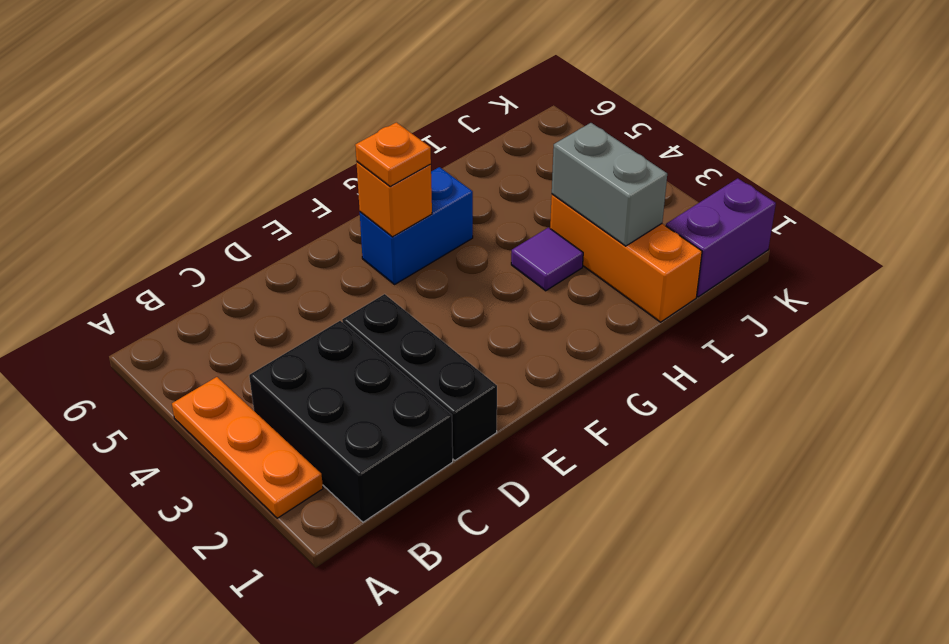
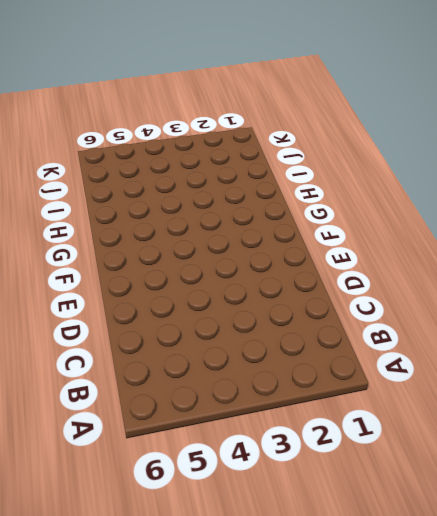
none -> orange plate A2:A4 level 1
none -> black brick B1:C3 level 1

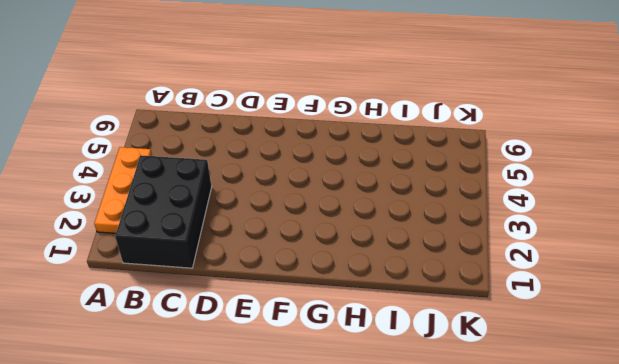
none -> black brick D1:D3 level 1
none -> blue brick F5:G5 level 1

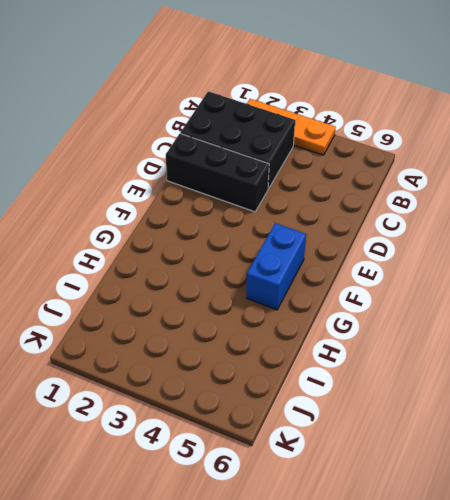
none -> purple tile H3 level 1
none -> orange brick I1:I3 level 1

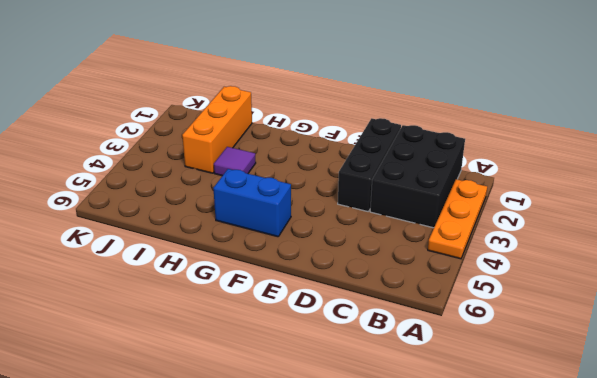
none -> purple brick J1:K1 level 1
none -> orange brick F5 level 2

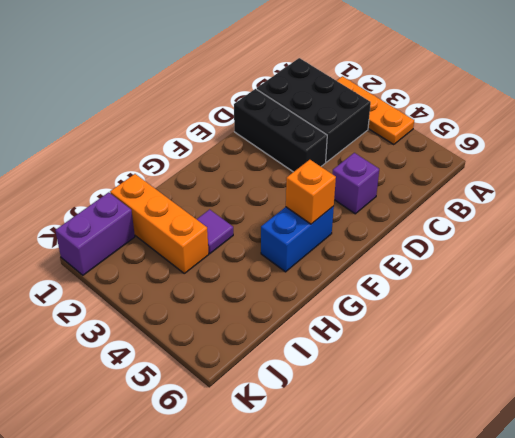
purple brick D5 level 1 -> none
none -> grey brick I2:I3 level 2
none -> orange plate F5 level 3

